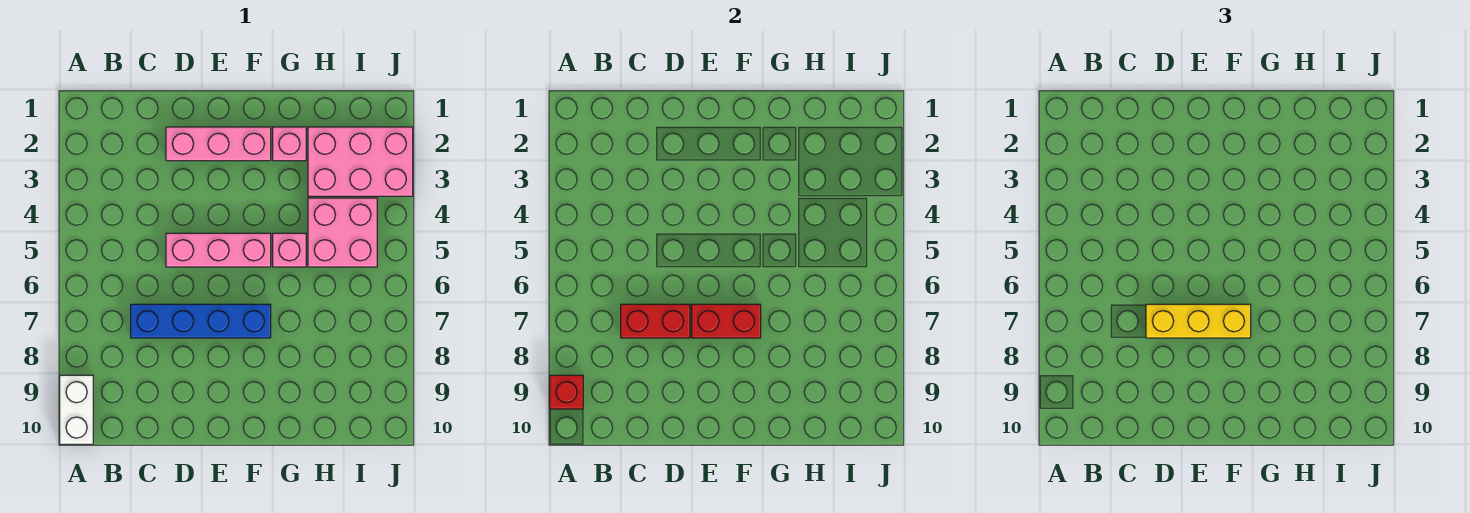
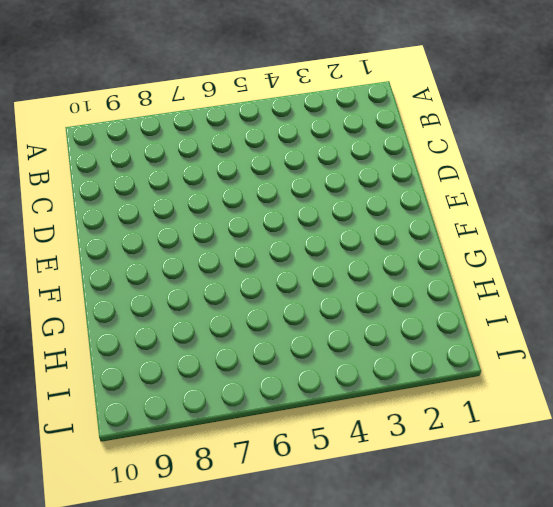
none -> white brick A9:A10 level 1
none -> blue brick C7:F7 level 1
none -> pink brick D2:F2 level 1

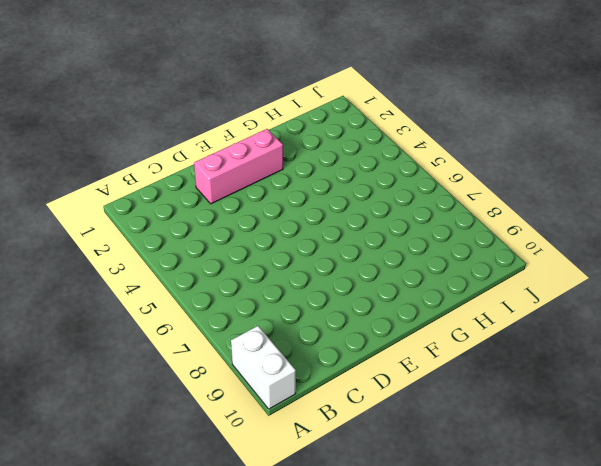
none -> blue brick C7:F7 level 1
none -> pink brick D5:F5 level 1
none -> pink brick G2 level 1

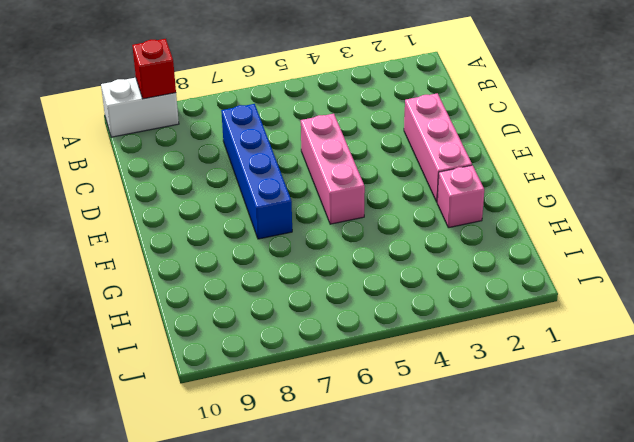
none -> pink brick G5 level 1
none -> pink brick H2:J3 level 1
none -> pink brick H4:I5 level 1

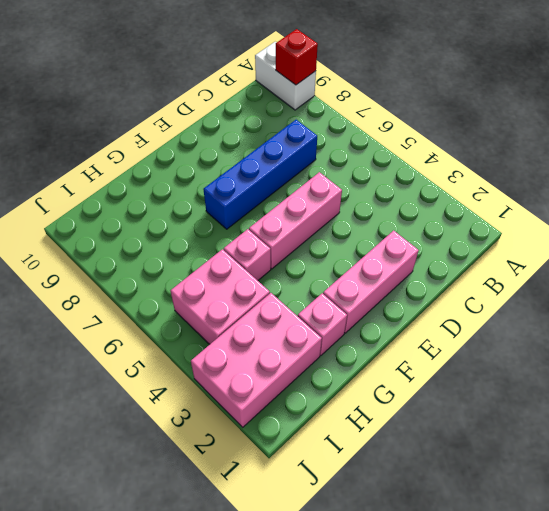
none -> red brick C7:D7 level 2
none -> red brick E7:F7 level 2
none -> yellow brick D7:F7 level 3

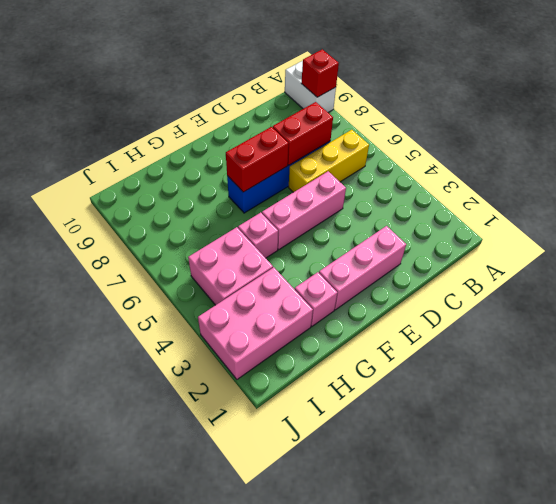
yellow brick B6:D6 level 1 -> yellow brick D7:F7 level 3

